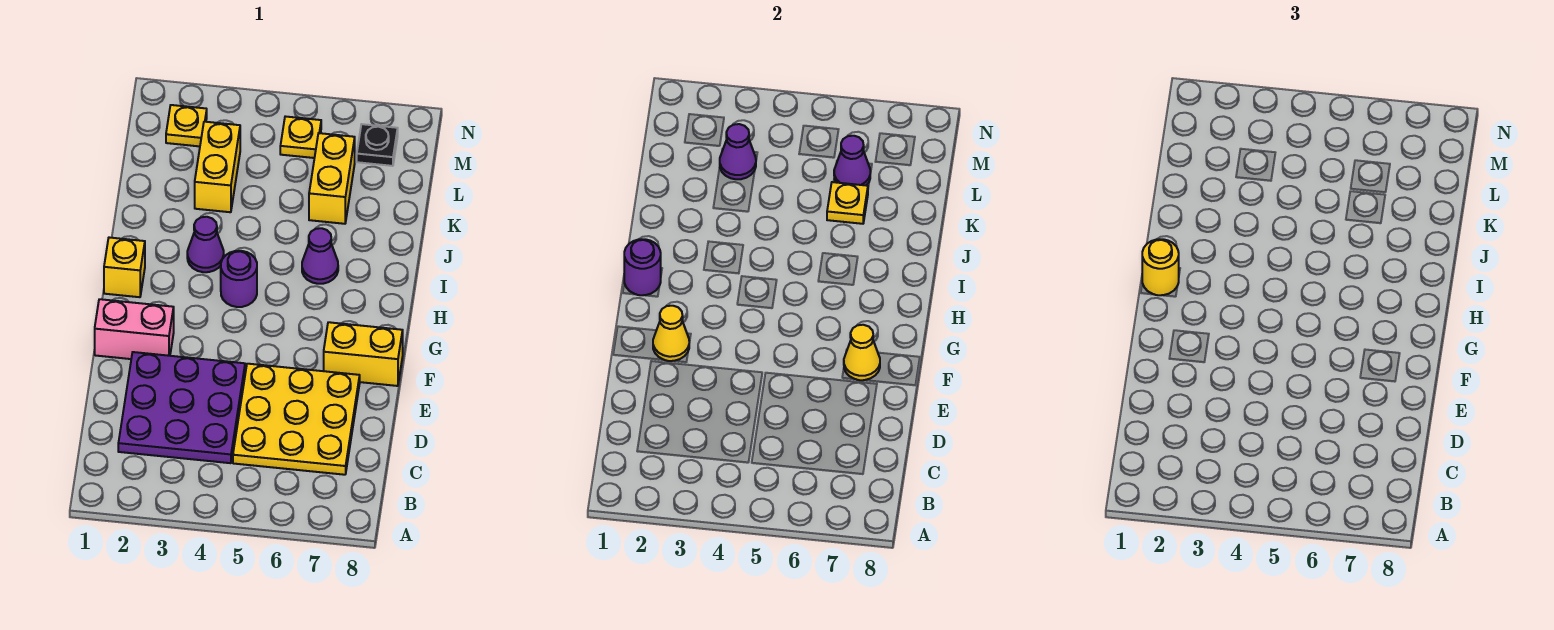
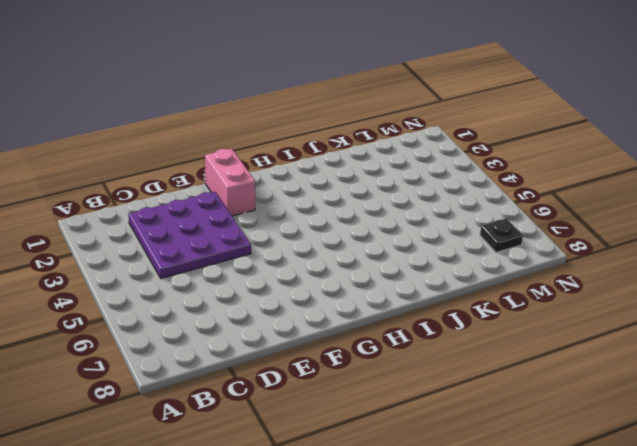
none -> yellow plate C5:E7 level 1
none -> yellow brick F7:F8 level 1
none -> yellow brick H1 level 1

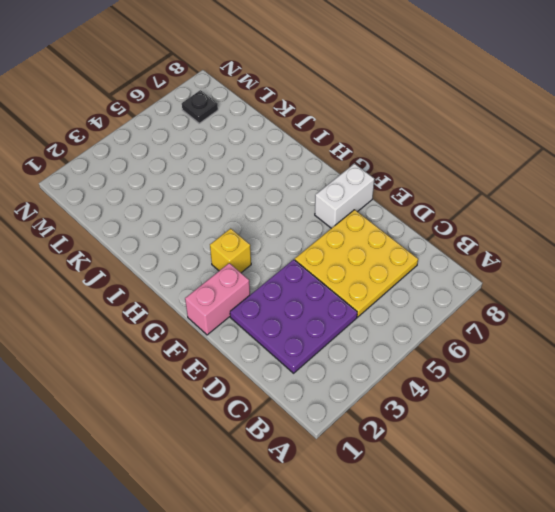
white brick F7:F8 level 1 -> yellow brick F7:F8 level 1
yellow brick G3 level 1 -> yellow brick H1 level 1
none -> purple round brick H4 level 1
none -> purple cone I3 level 1
none -> purple cone I6 level 1

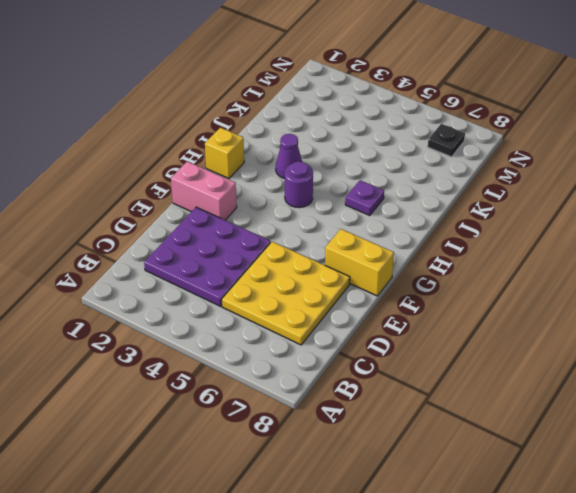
purple plate I6 level 1 -> purple cone I6 level 1
none -> yellow brick K3:L3 level 1
none -> yellow brick K6:L6 level 1
none -> yellow plate M2 level 1

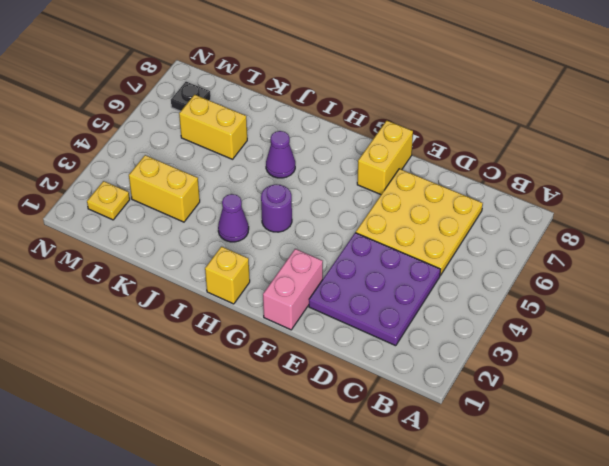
none -> yellow plate M5 level 1
none -> yellow cone F2 level 2
none -> yellow cone F7 level 2

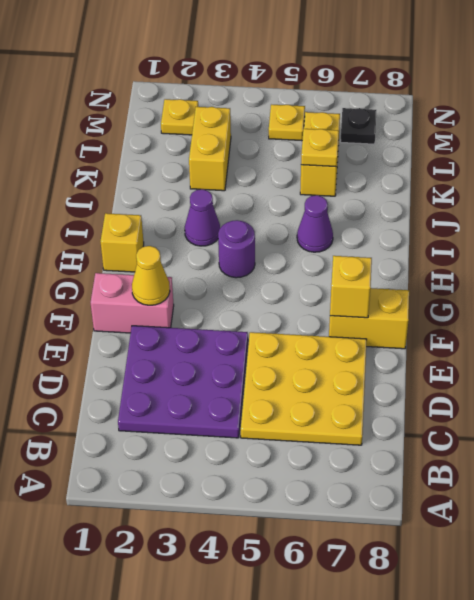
yellow brick F7 level 2 -> yellow cone F7 level 2
none -> purple round brick H1 level 2
none -> purple cone L3 level 2
none -> purple cone L6 level 2

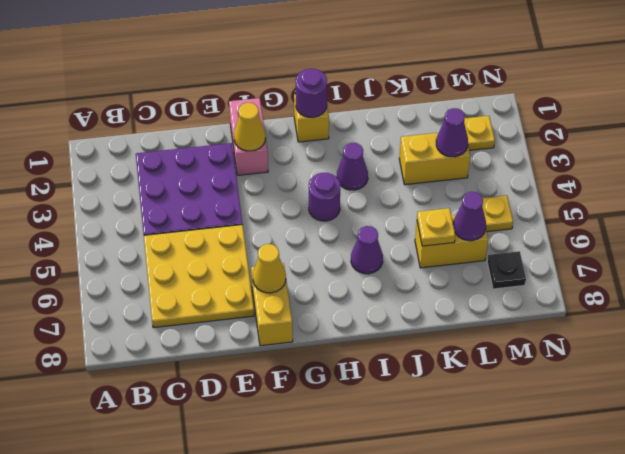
none -> yellow round brick H1 level 3

